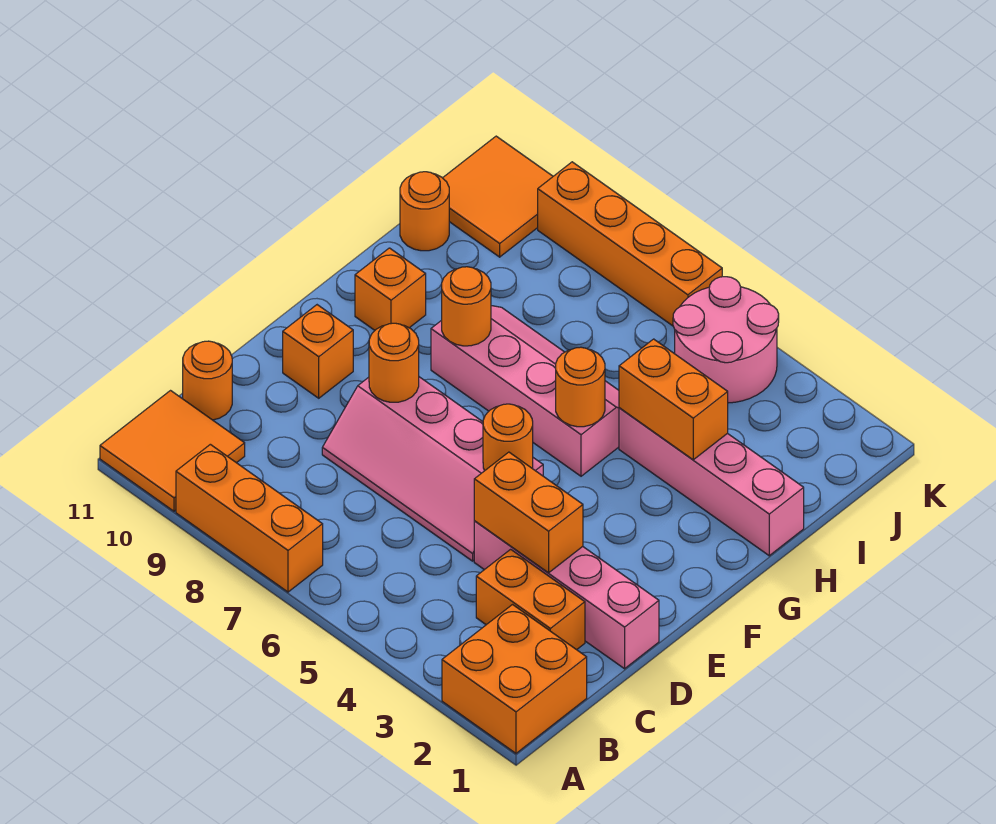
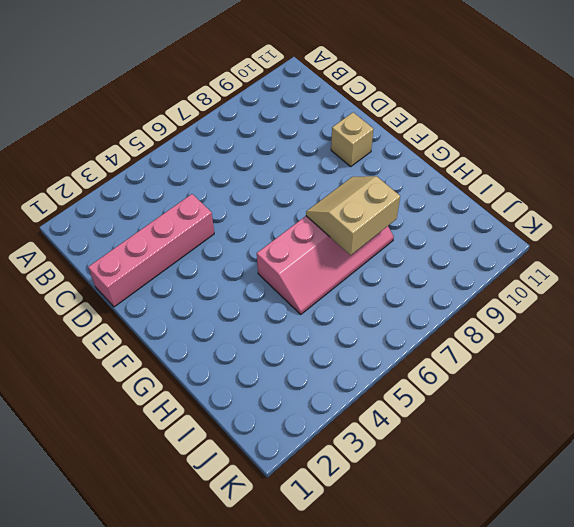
tan brick E10 level 1 -> orange brick E10 level 1
tan slope G7:H8 level 2 top H -> orange round brick G8 level 2
none -> orange brick A1:B2 level 1
none -> orange brick A7:A9 level 1
none -> orange tile A10:B11 level 1

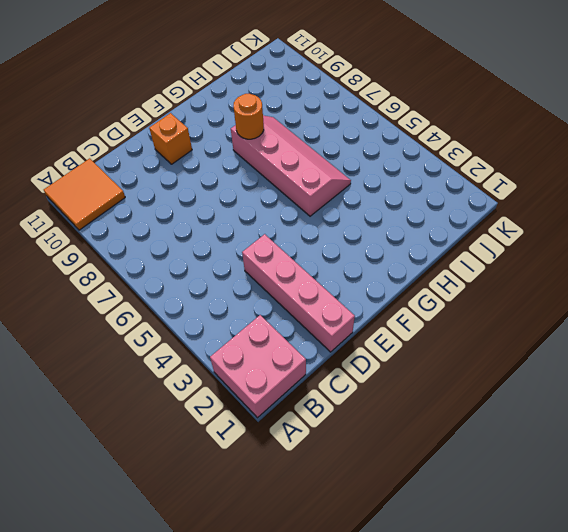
pink brick A1:B2 level 1 -> orange brick A1:B2 level 1
none -> orange brick A7:A9 level 1
none -> orange brick C2:C3 level 1
none -> orange round brick C11 level 1

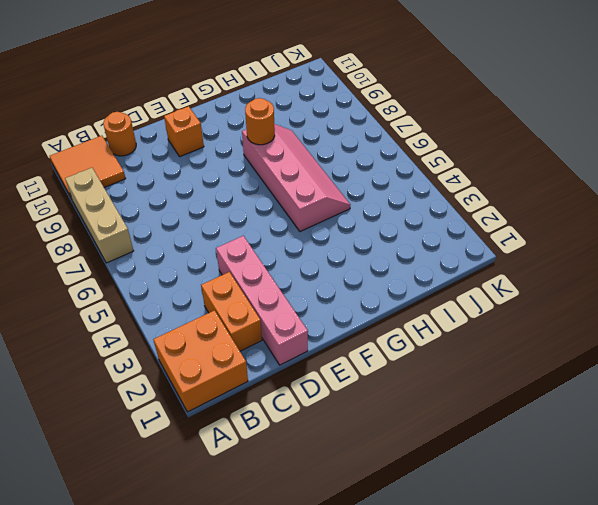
tan brick A7:A9 level 1 -> orange brick A7:A9 level 1
none -> pink slope D5:E8 level 1 top E
none -> orange brick G10 level 1
none -> pink brick H1:H4 level 1

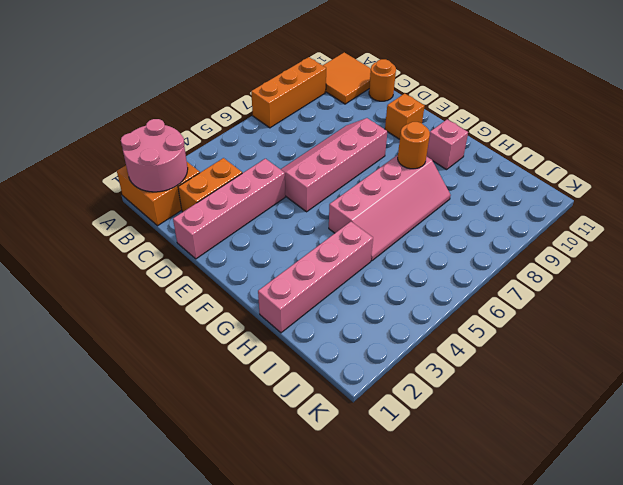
pink round brick A1:B2 level 2 -> pink round brick J4:K5 level 1
pink brick G10 level 1 -> orange brick G10 level 1
none -> orange round brick I11 level 1
none -> orange tile J10:K11 level 1
none -> orange brick K6:K9 level 1

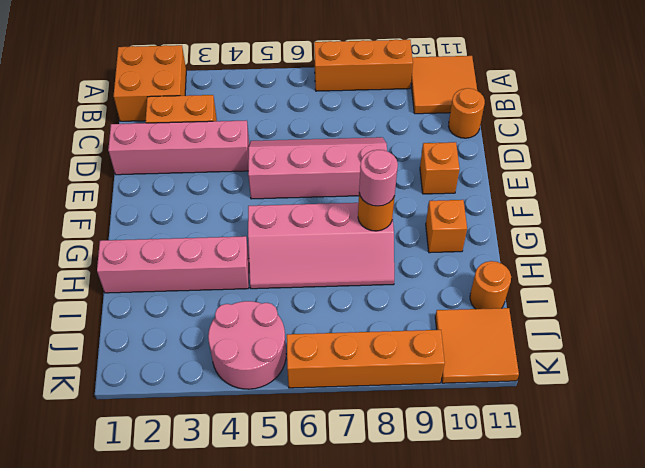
pink round brick G8 level 3 -> none
none -> orange brick D3:D4 level 2
none -> orange round brick E5 level 2
none -> orange round brick E8 level 2

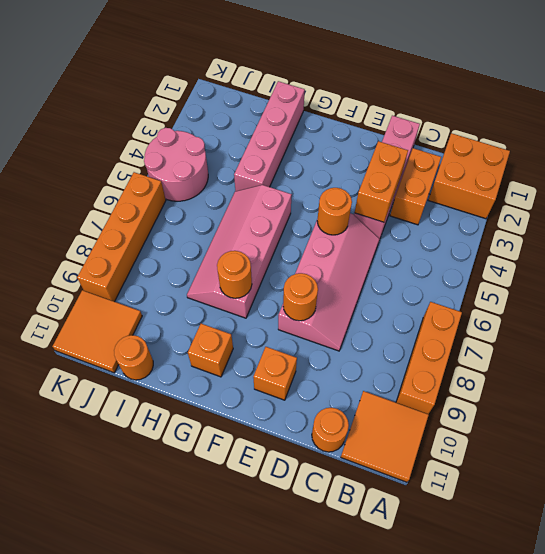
none -> orange round brick G5 level 2
none -> orange brick H3:H4 level 2

